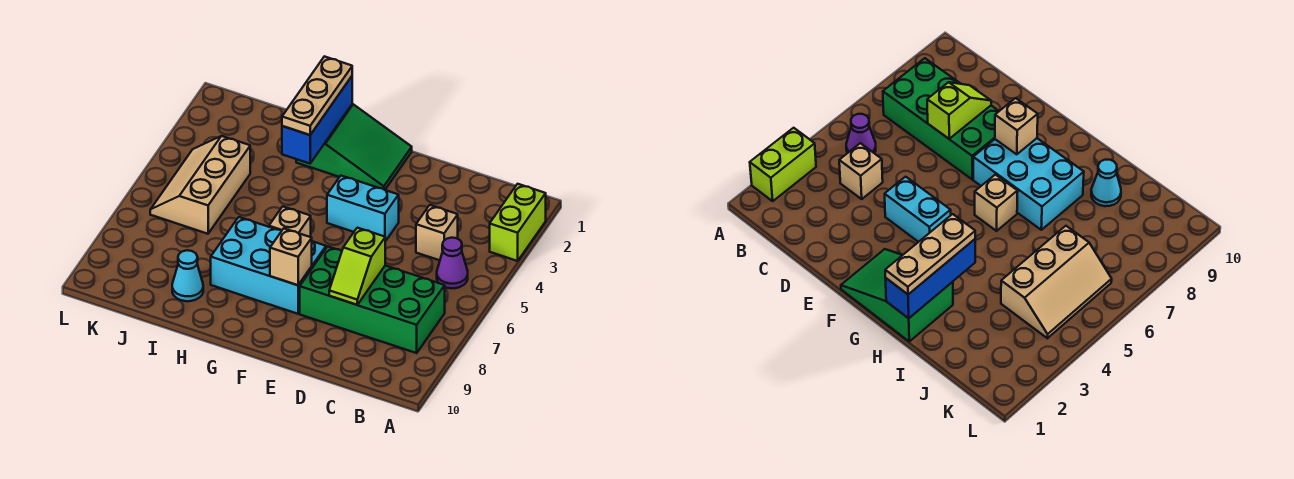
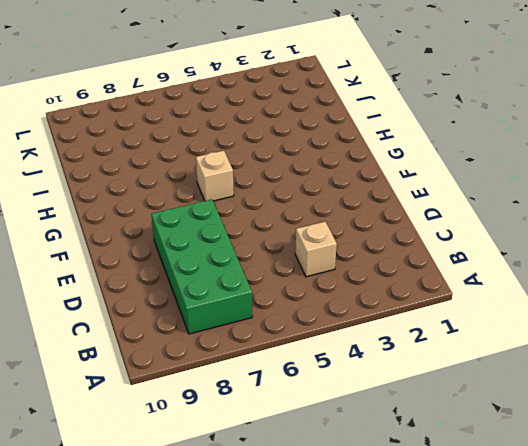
none -> lime brick A2:A3 level 1
none -> purple cone B5 level 1
none -> cyan brick E4:F4 level 1

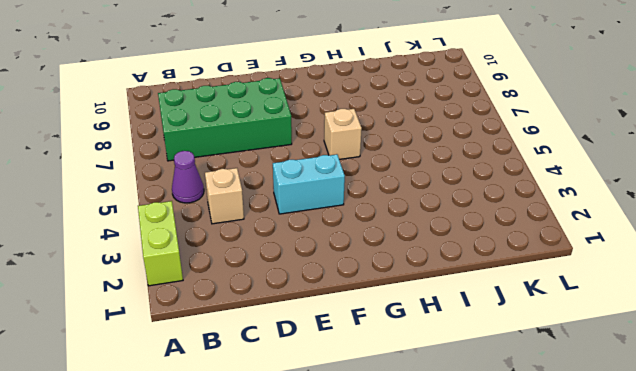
none -> green slope F1:H2 level 1 top H
none -> cyan brick F7:H8 level 1
none -> cyan cone I9 level 1

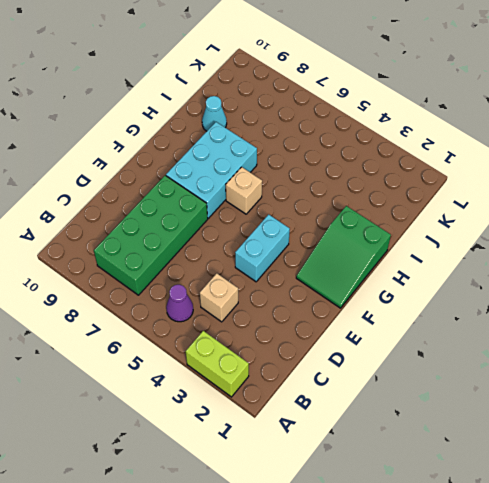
none -> tan slope J4:K6 level 1 top J
none -> lime slope D7:D8 level 2 top 7
none -> tan brick F8 level 2

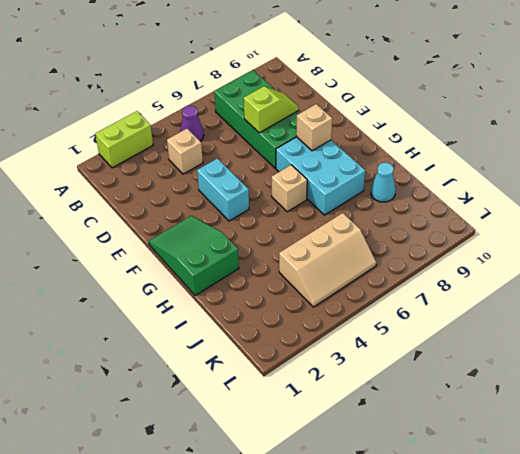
none -> blue brick H1:H3 level 2
none -> tan plate H1:H3 level 3

